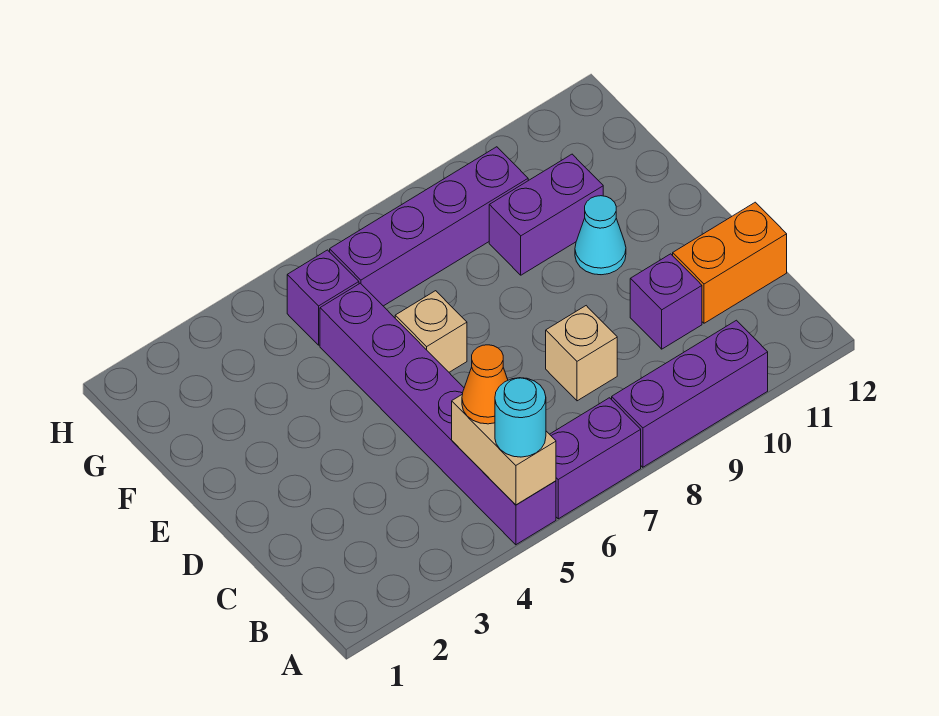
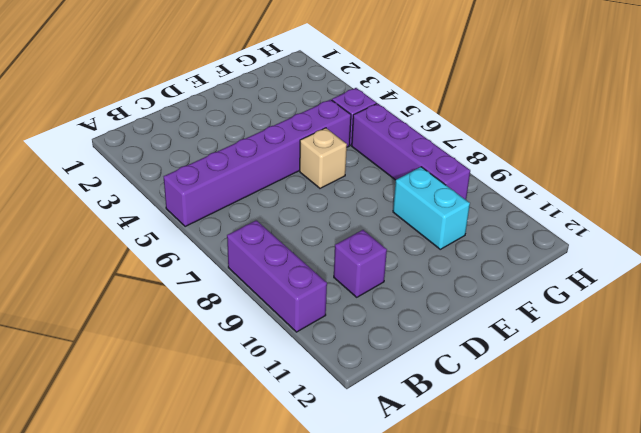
cyan brick F9:F10 level 1 -> purple brick F9:F10 level 1
none -> purple brick A6:A7 level 1
none -> tan brick C8 level 1
none -> orange brick C11:C12 level 1

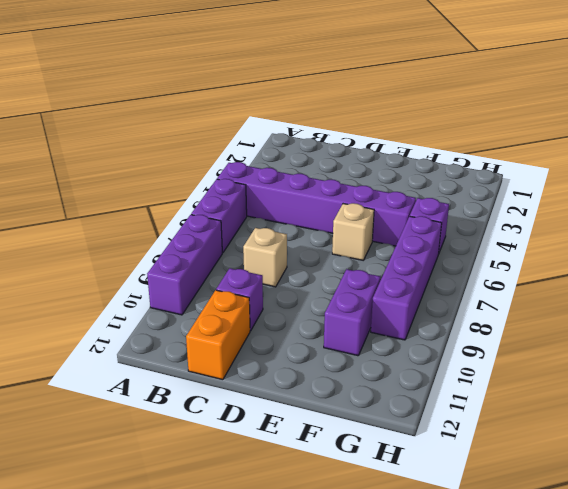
none -> cyan cone E10 level 1
none -> tan brick A5:B5 level 2
none -> cyan round brick A5 level 3

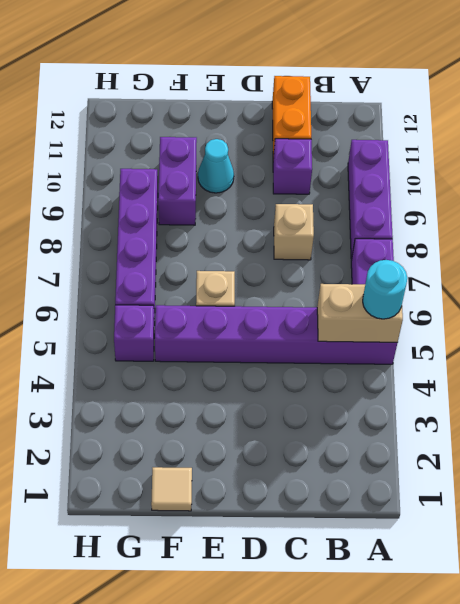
tan tile F1 level 1 -> none
none -> orange cone B5 level 3

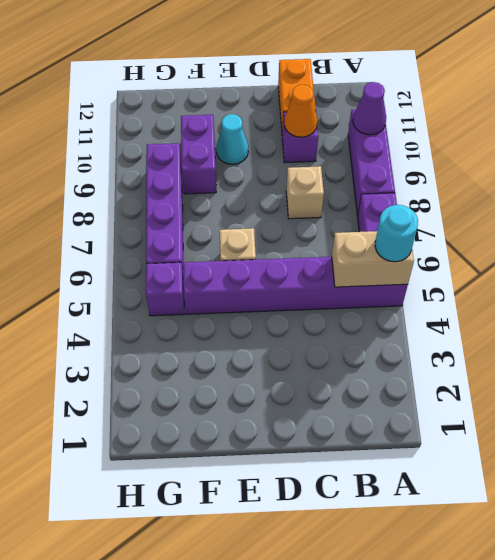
purple cone A10 level 2 -> none
orange cone C10 level 2 -> orange cone B5 level 3

